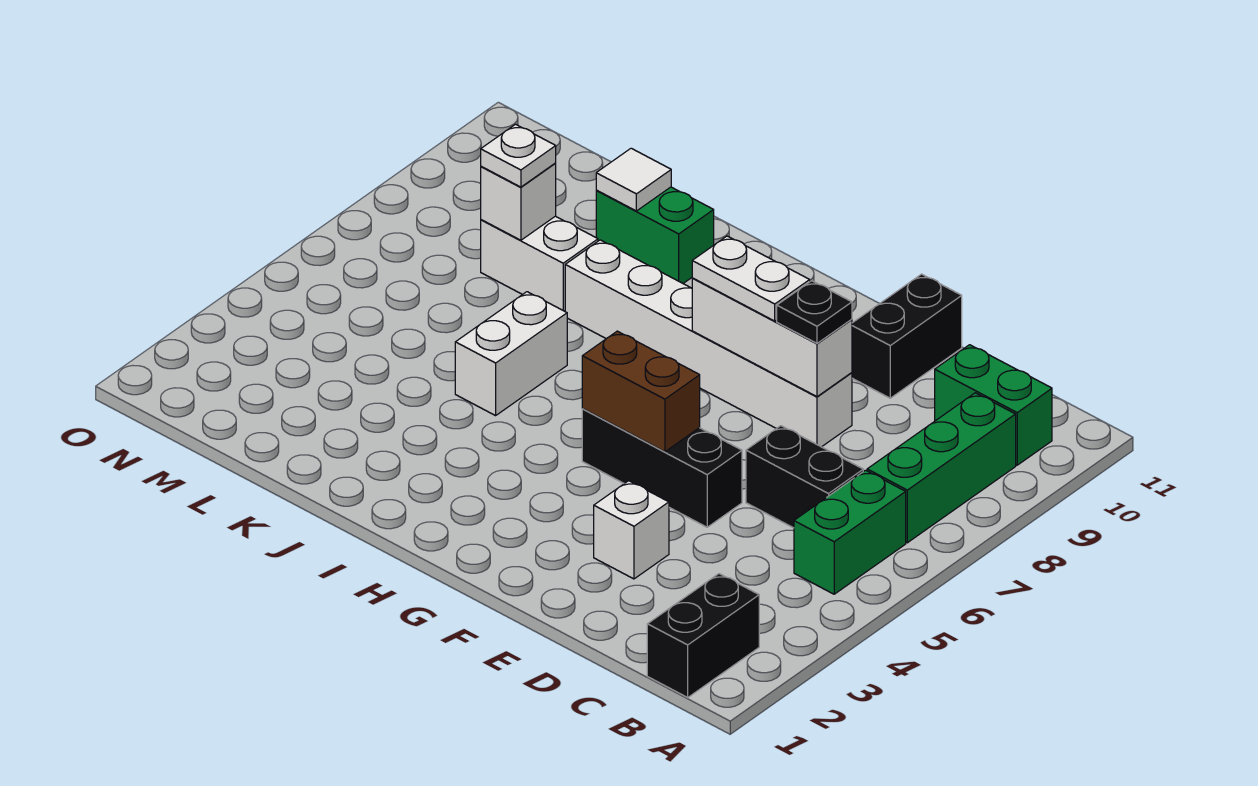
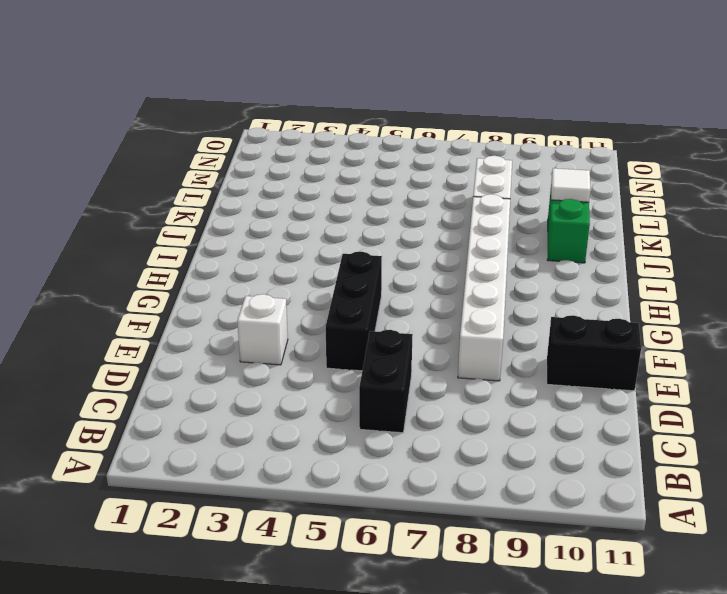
none -> black brick B1:B2 level 1
none -> green brick B5:B6 level 1
none -> green brick B7:B9 level 1

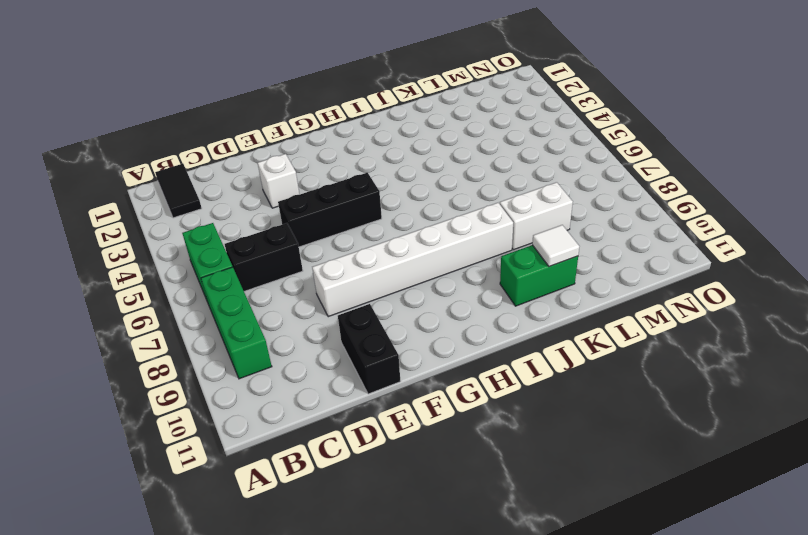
black tile B1:B2 level 1 -> black brick B1:B2 level 1
none -> green brick B10:C10 level 1
none -> white brick J5:J6 level 1
none -> white brick E8:G8 level 2

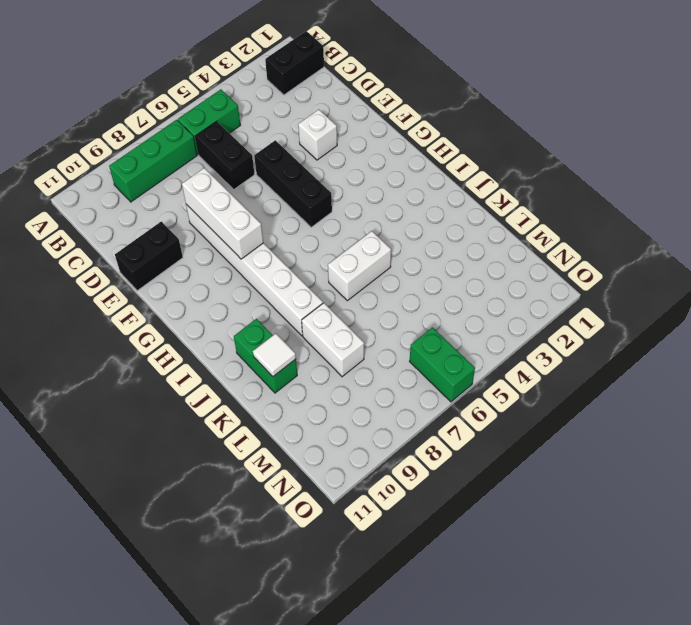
green brick N6:O6 level 1 -> green brick B10:C10 level 1
none -> brown brick F5:G5 level 2
none -> white brick L8 level 2
none -> black plate E8 level 3

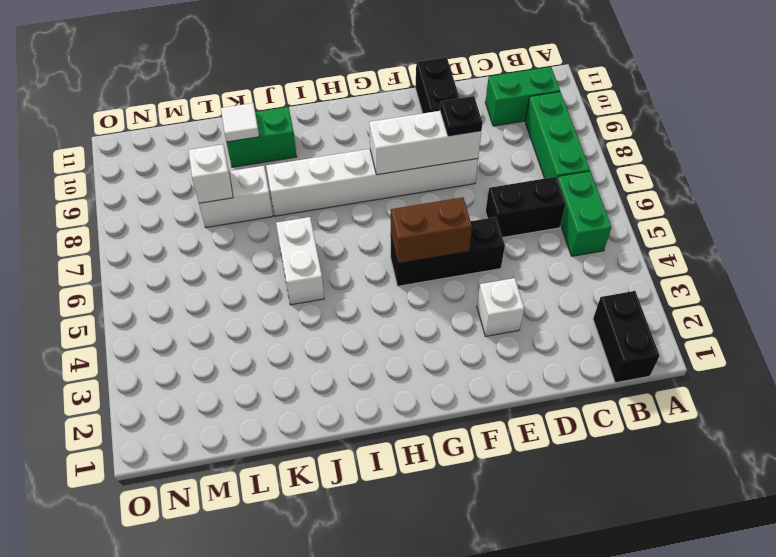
none -> white plate F8:G8 level 3
none -> white plate L8 level 3

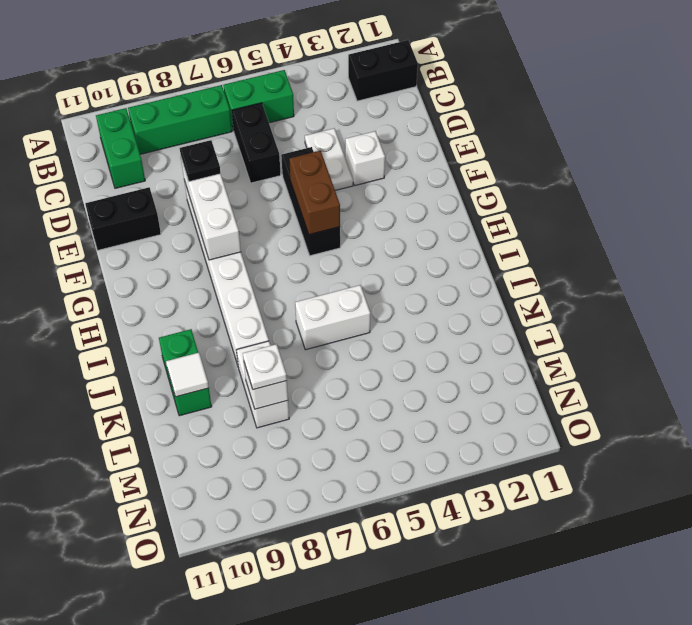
white plate D4:E4 level 1 -> white plate F8:G8 level 3

